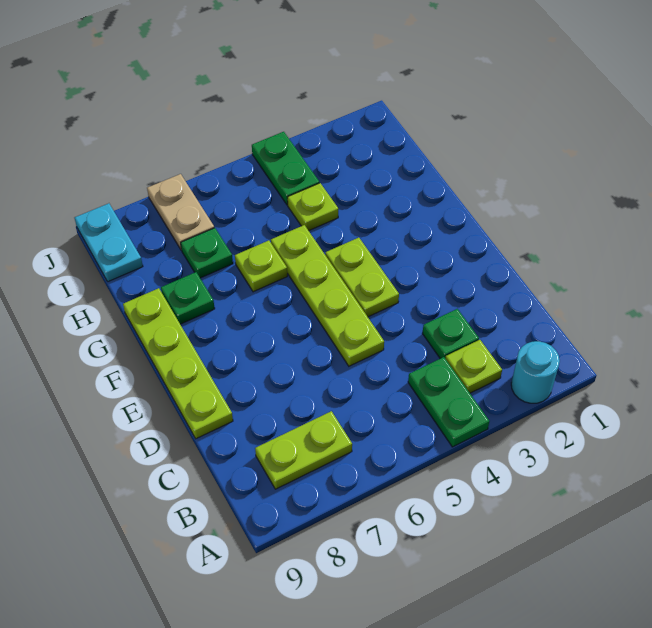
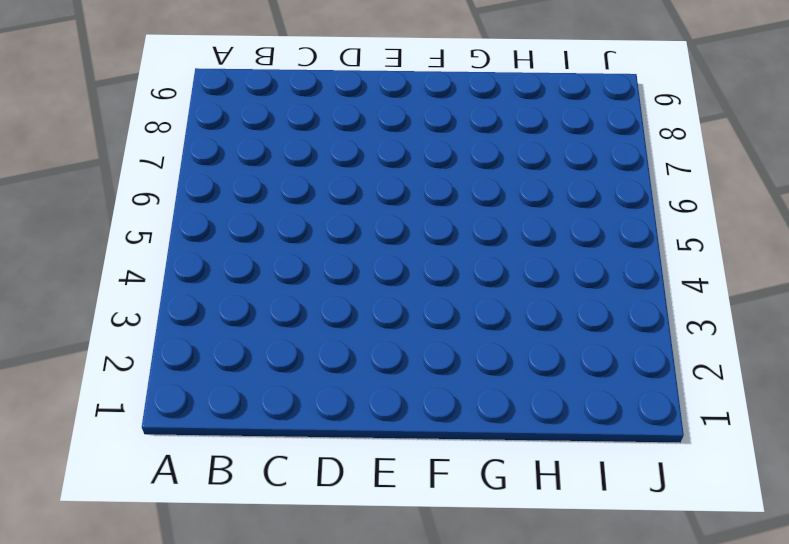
none -> cyan round brick A2 level 1
none -> green plate A4:B4 level 1
none -> lime plate B3 level 1

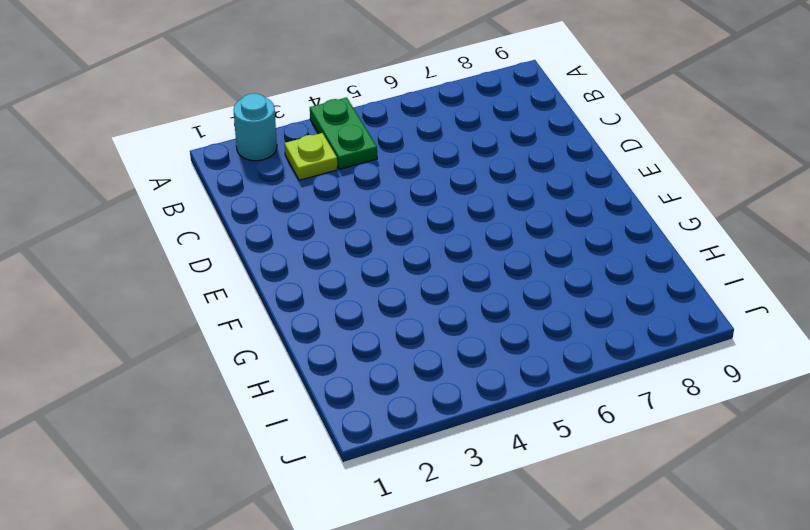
none -> lime plate B7:B8 level 1
none -> green plate C3 level 1
none -> lime plate D5:G5 level 1

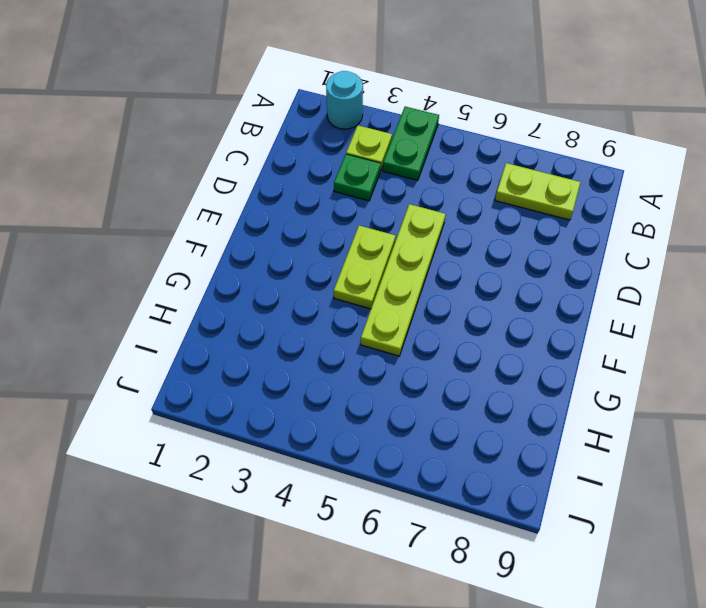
none -> lime plate D9:G9 level 1
none -> lime plate G6 level 1
none -> green plate G8 level 1

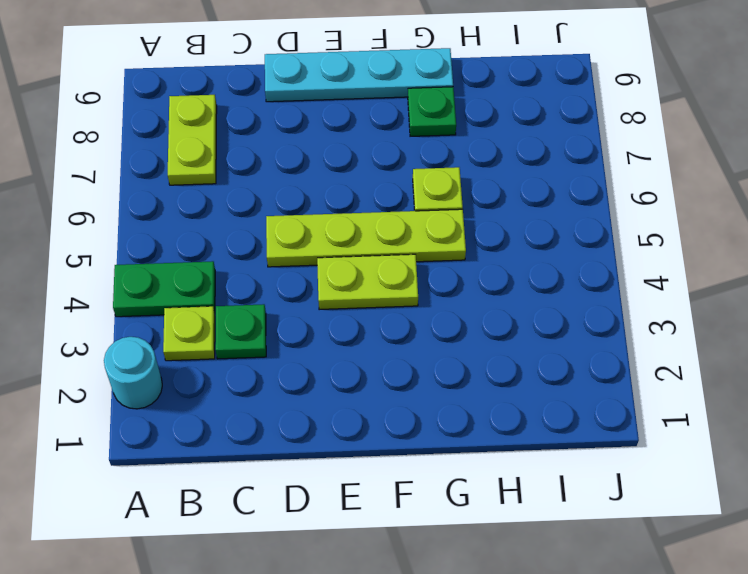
cyan plate D9:G9 level 1 -> lime plate D9:G9 level 1
none -> lime plate H4 level 1
none -> green plate H7 level 1
none -> green plate I4:J4 level 1

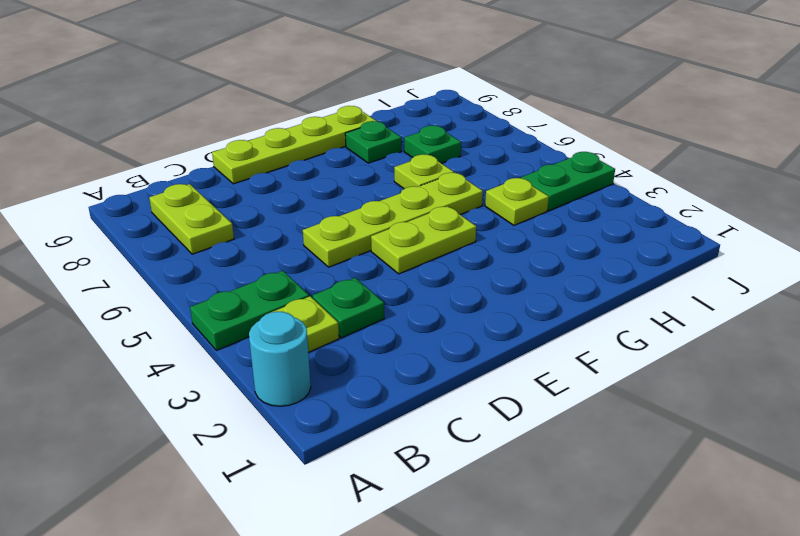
none -> tan plate I7:J7 level 1
none -> cyan plate I9:J9 level 1

